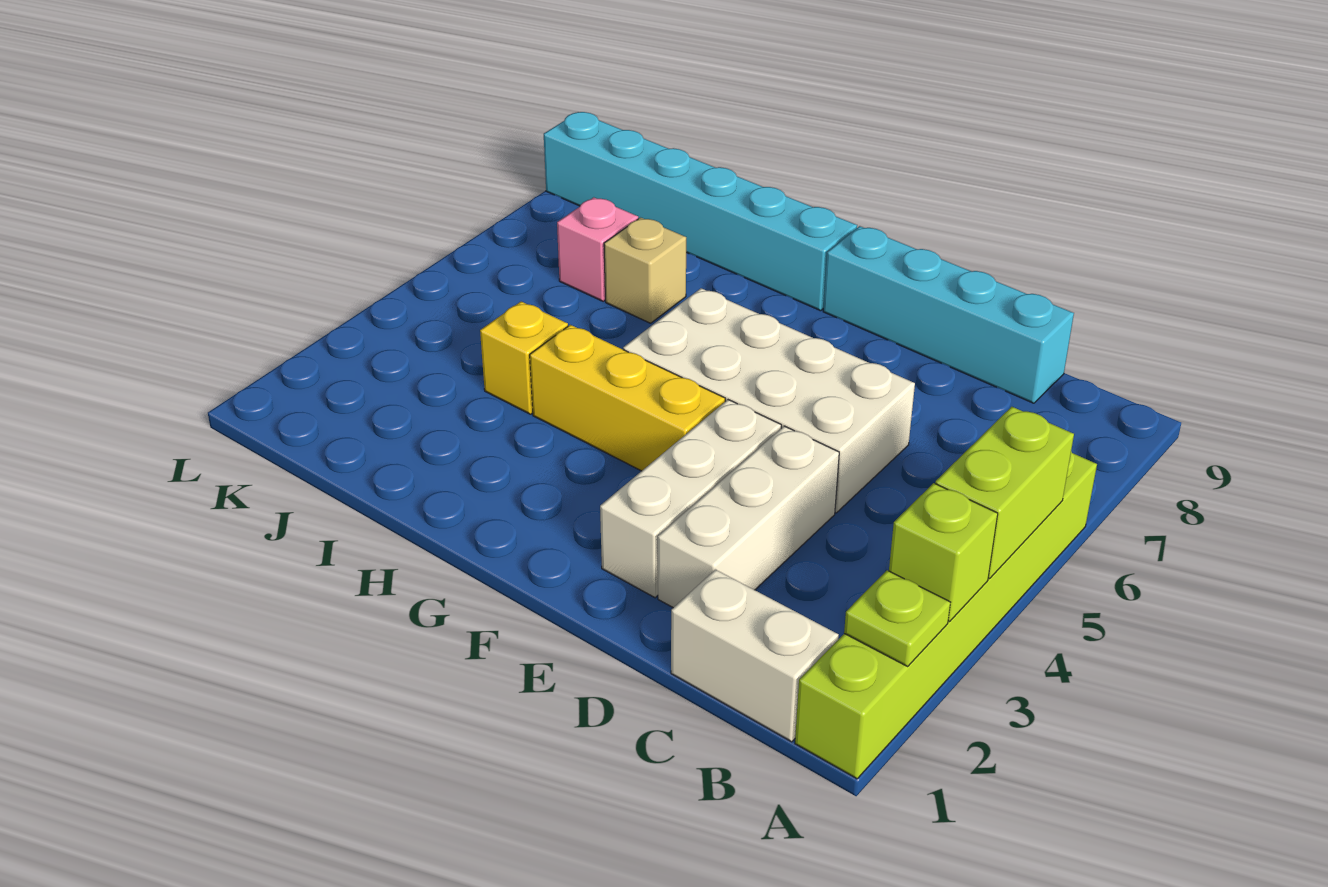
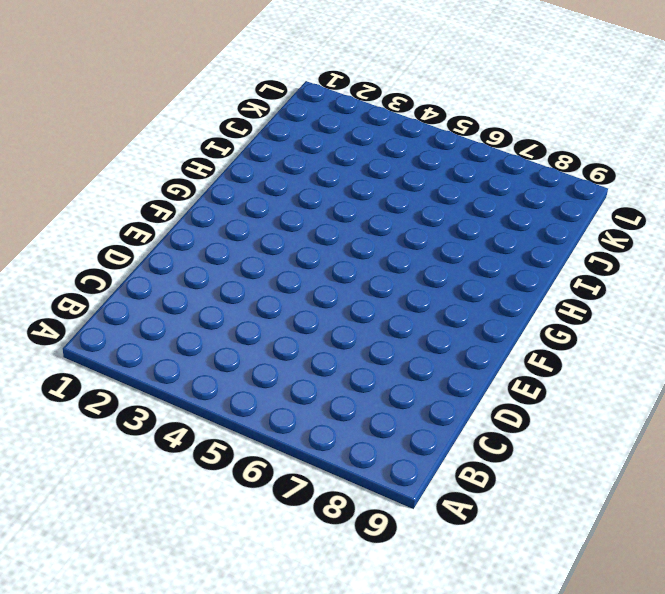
none -> lime brick A1:A6 level 1
none -> white brick B1:C1 level 1
none -> cyan brick C9:F9 level 1

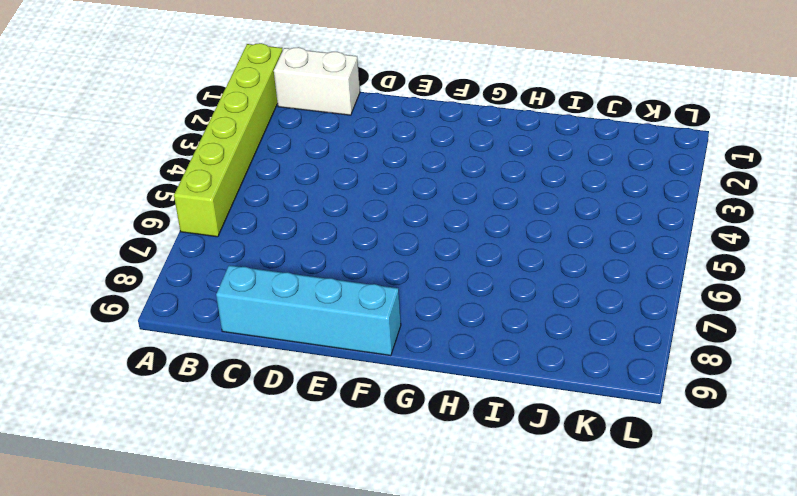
none -> white brick D2:D4 level 1
none -> white brick D5:G6 level 1
none -> white brick E2:E4 level 1

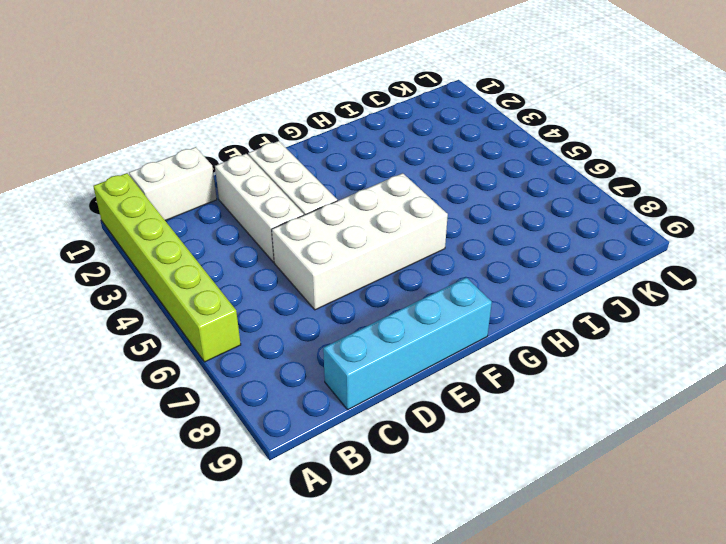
none -> yellow brick F4:H4 level 1
none -> cyan brick G9:L9 level 1
none -> yellow brick I4 level 1

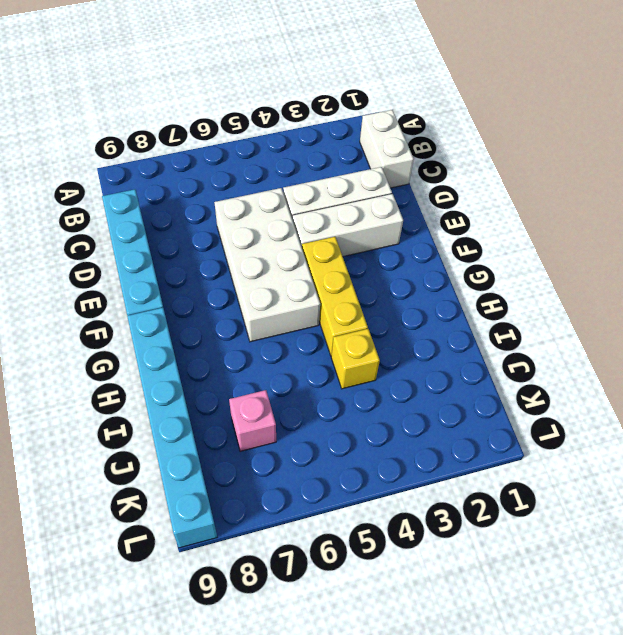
none -> lime brick A1:A6 level 1
none -> tan brick I7 level 1
none -> lime plate A2 level 2

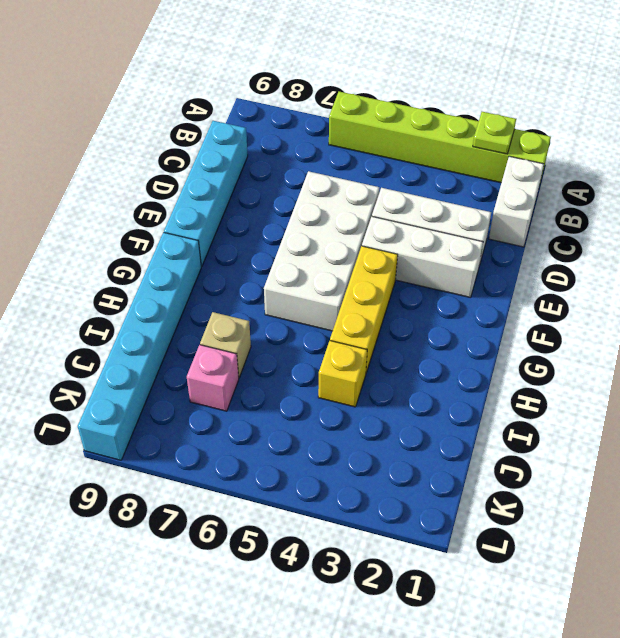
none -> lime brick A3 level 2
none -> lime brick A4:A5 level 2

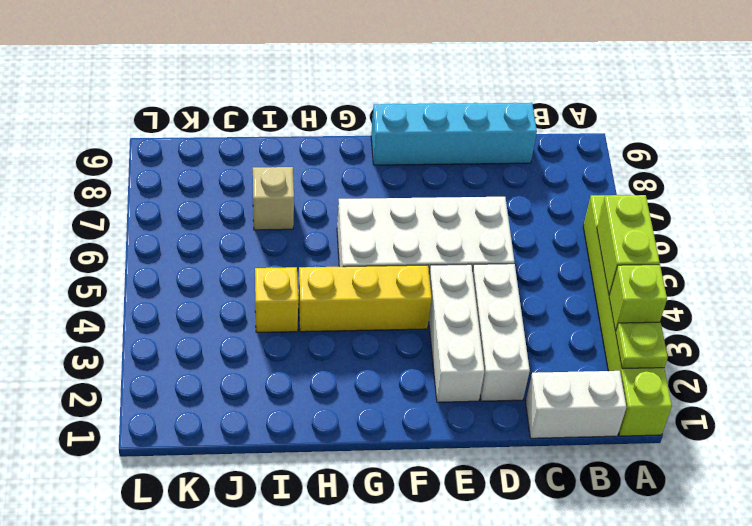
none -> cyan brick G9:L9 level 1
none -> pink brick J7 level 1

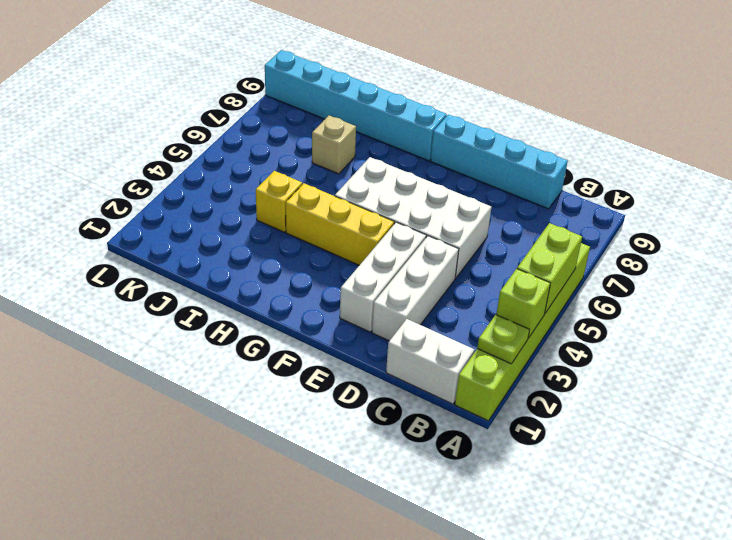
none -> pink brick J7 level 1

